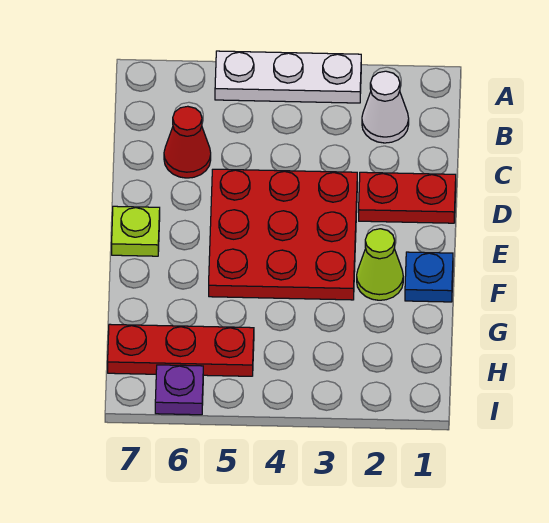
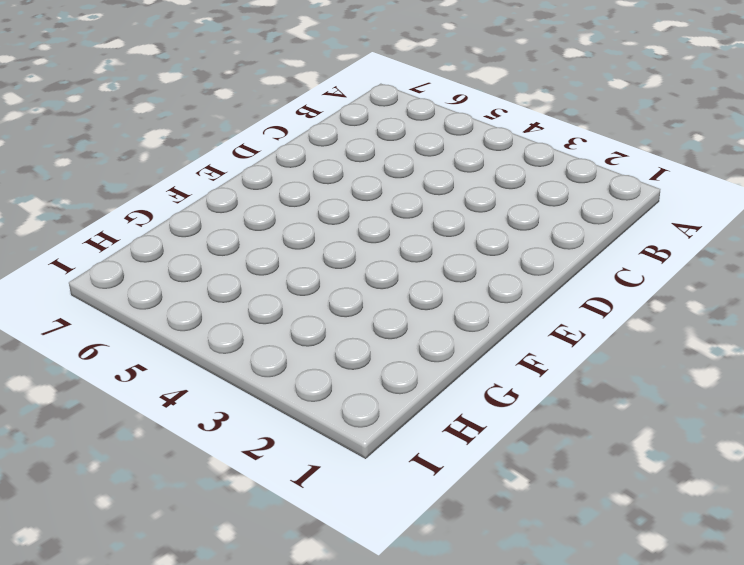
none -> white plate A3:A5 level 1
none -> white cone B2 level 1

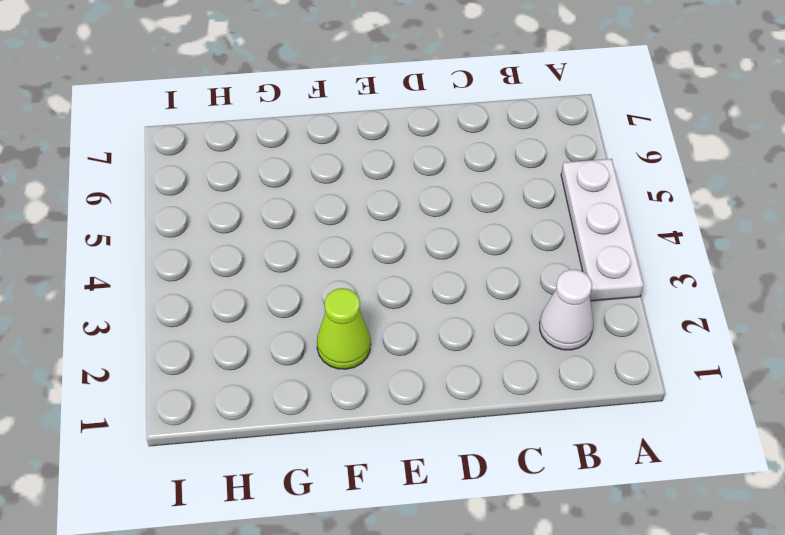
none -> red cone C6 level 1
none -> red plate D1:D2 level 1

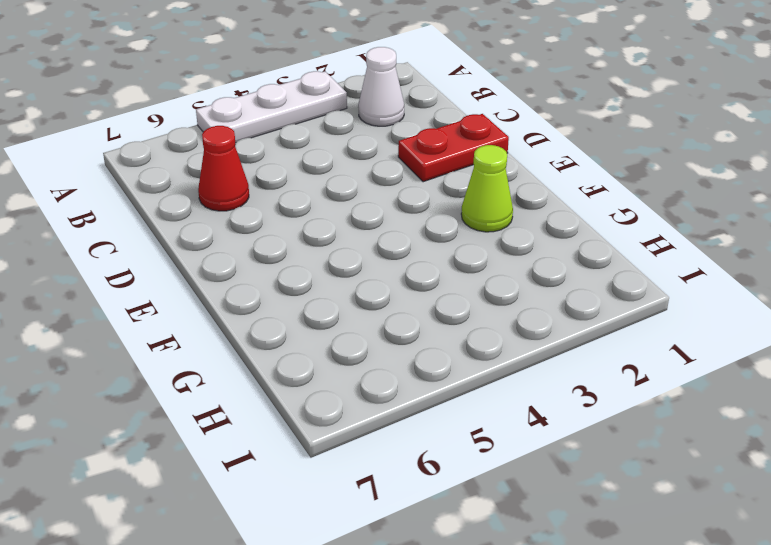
none -> red plate D3:F5 level 1
none -> lime plate E7 level 1

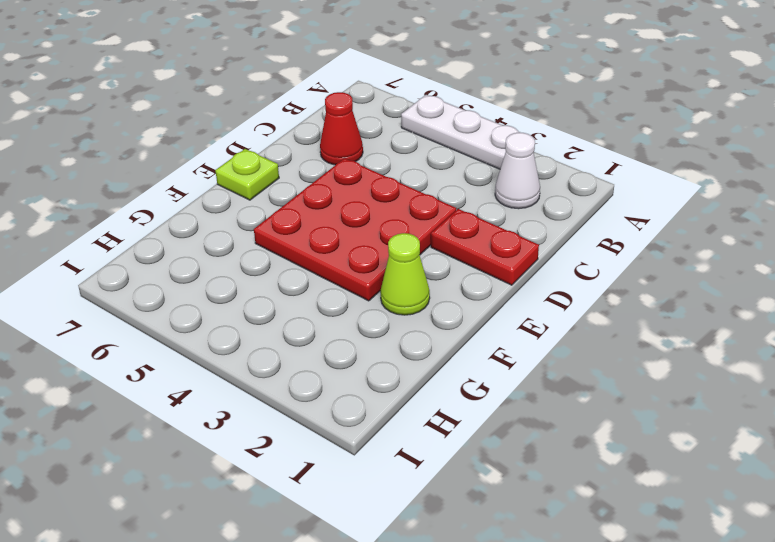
none -> blue plate F1 level 1
none -> red plate H5:H7 level 1

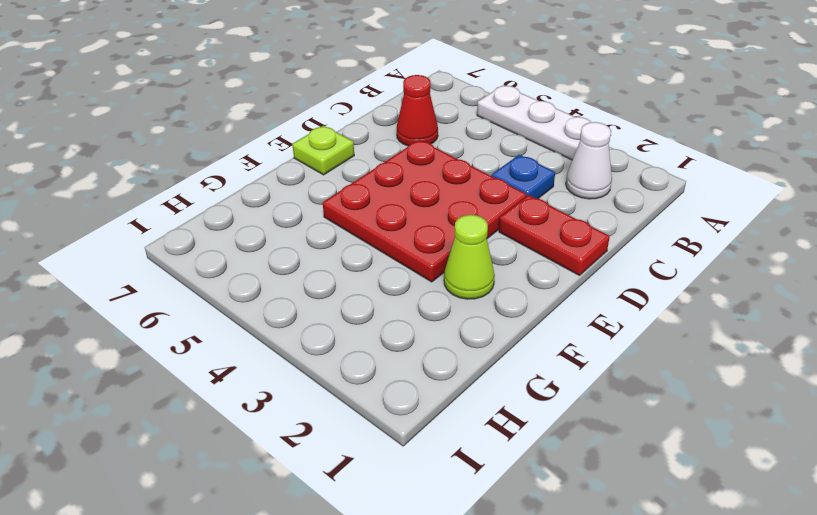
blue plate C3 level 1 -> blue plate F1 level 1
none -> red plate H5:H7 level 1
none -> purple plate I6 level 1

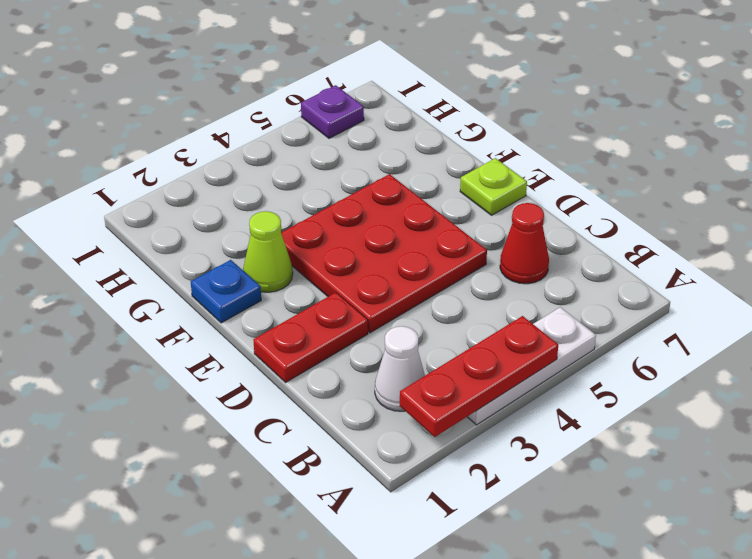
red plate A2:A4 level 2 -> red plate H5:H7 level 1

